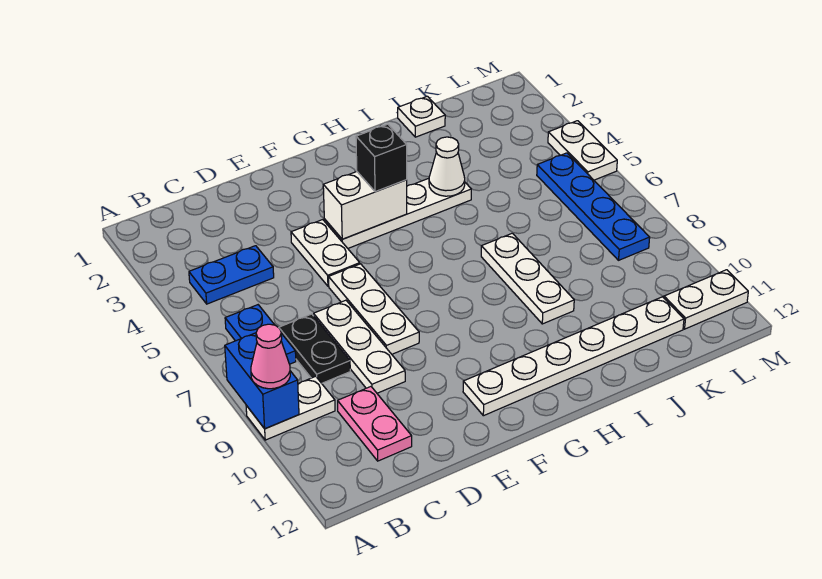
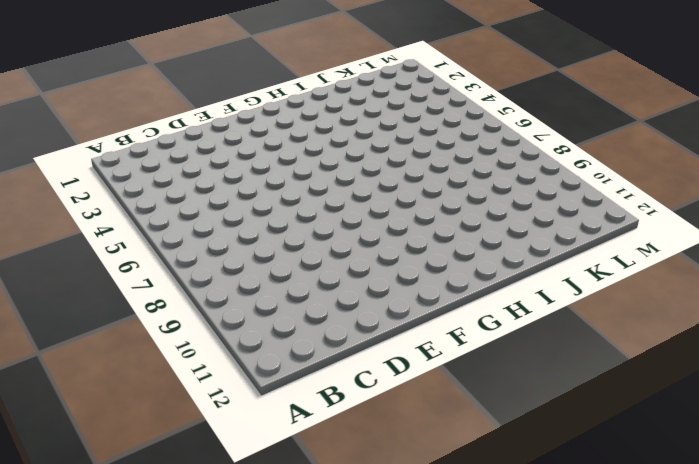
none -> white plate A9:B9 level 1
none -> blue plate B4:C4 level 1
none -> blue plate B6:B7 level 1

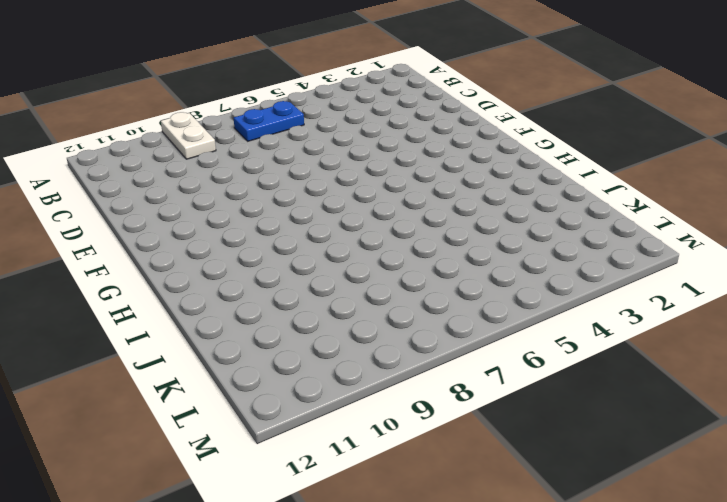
none -> blue plate B4:C4 level 1
none -> black plate C7:C8 level 1
none -> pink plate C10:C11 level 1

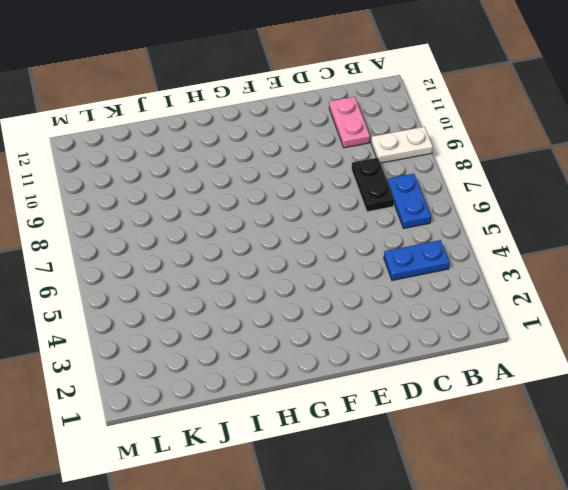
none -> white plate D7:D9 level 1
none -> white plate E4:E5 level 1
none -> white plate E6:E8 level 1

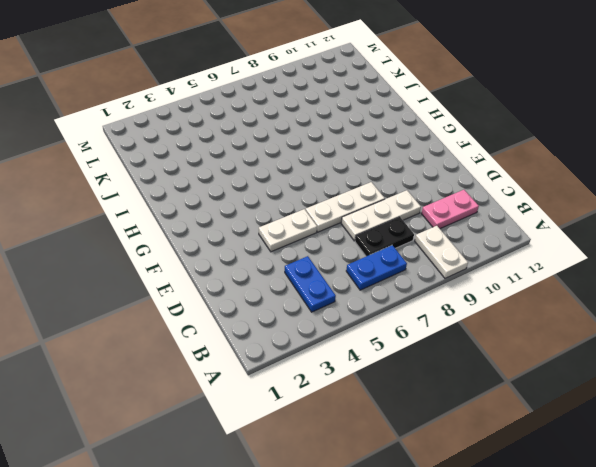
none -> white plate F4:I4 level 1
none -> white plate F11:K11 level 1
none -> white plate I7:I9 level 1

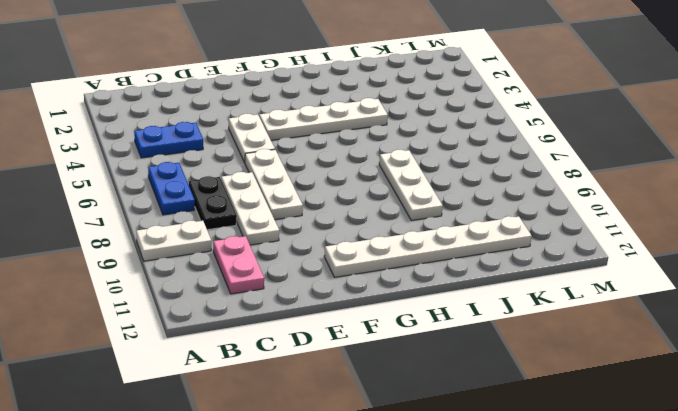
none -> white plate J1 level 1
none -> blue plate L5:L8 level 1
none -> white plate L11:M11 level 1

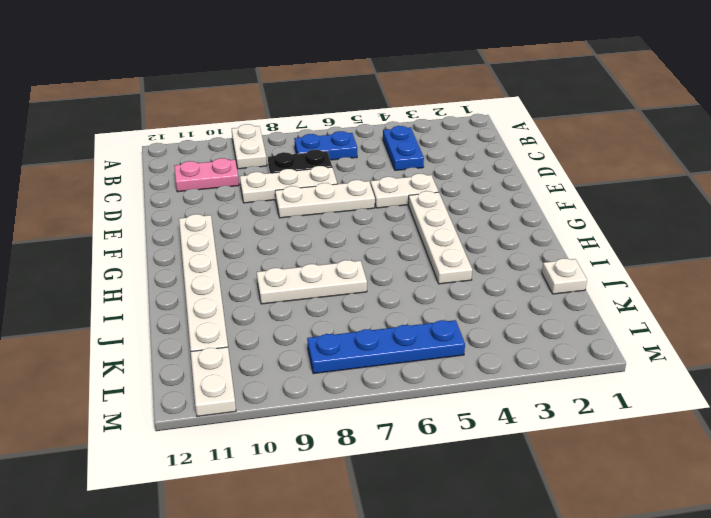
none -> white plate M4:M5 level 1
none -> blue brick A8:A9 level 2
none -> white brick F4:G4 level 2

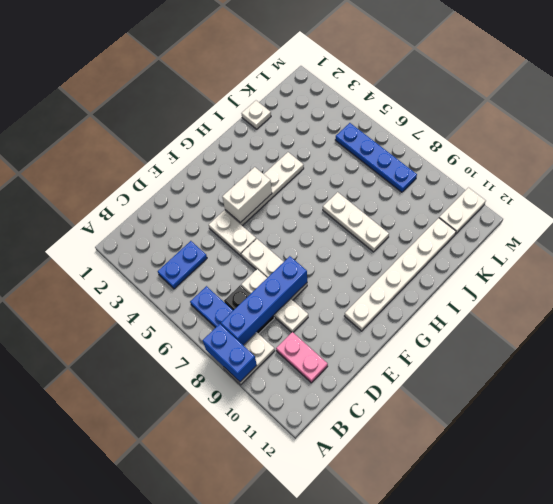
blue brick B8:E8 level 2 -> none
none -> white plate M4:M5 level 1
none -> white cone I4 level 2
none -> pink cone A9 level 3

